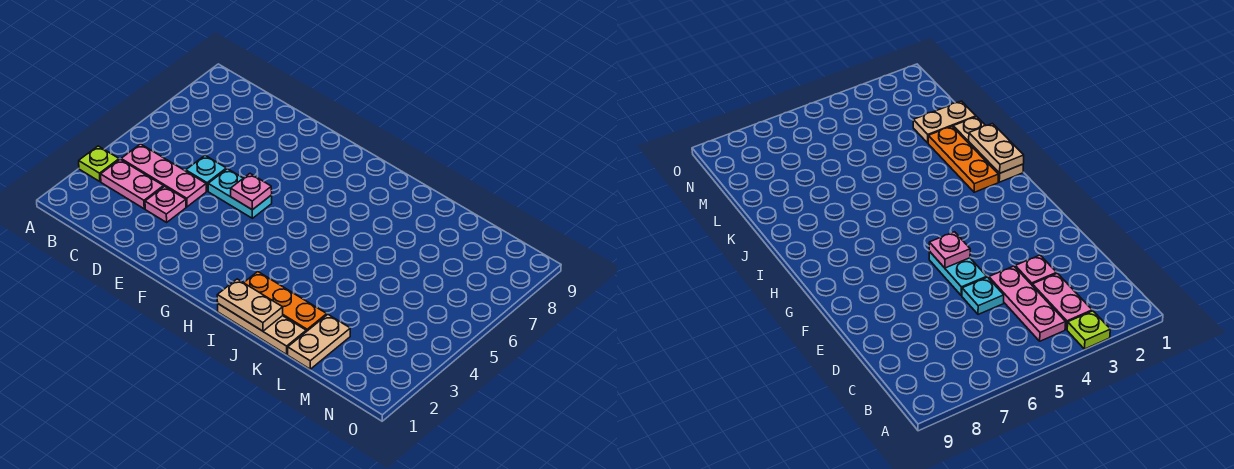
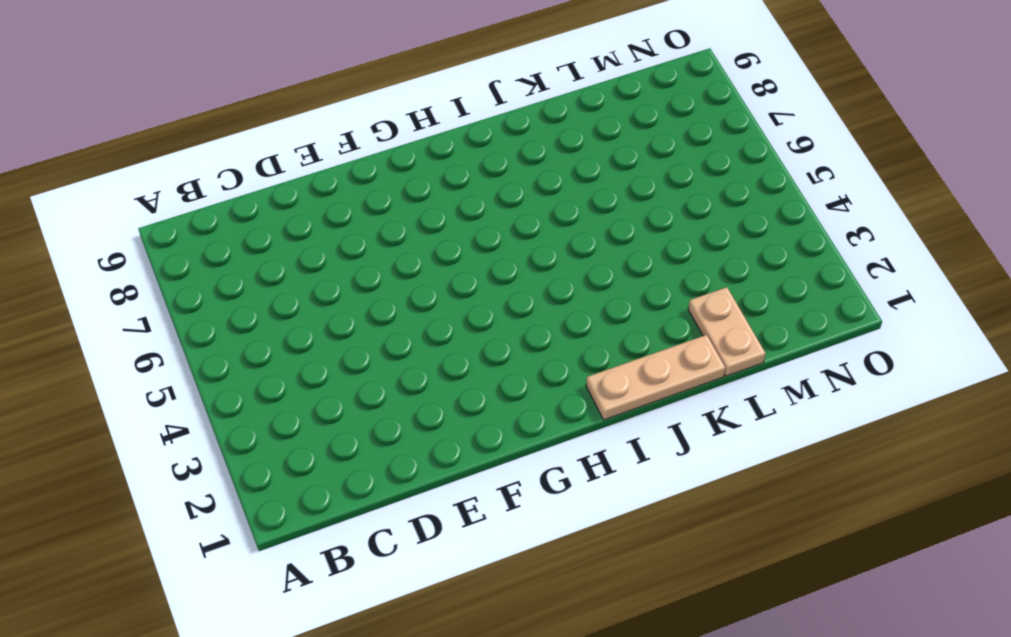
none -> lime plate A3 level 1
none -> pink plate B3:C3 level 1

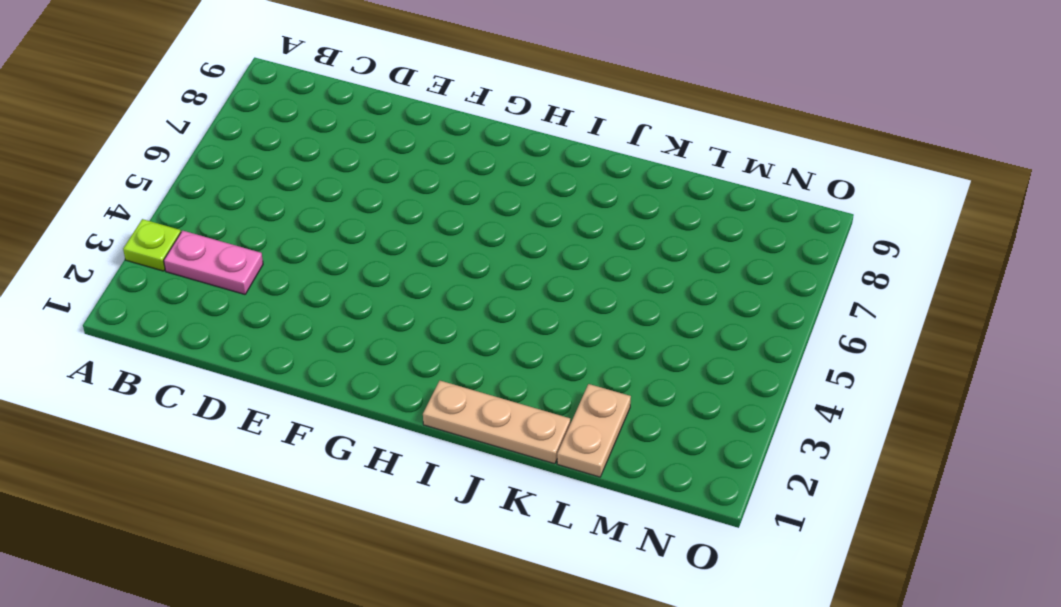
none -> pink plate B4:D4 level 1
none -> pink plate D3 level 1

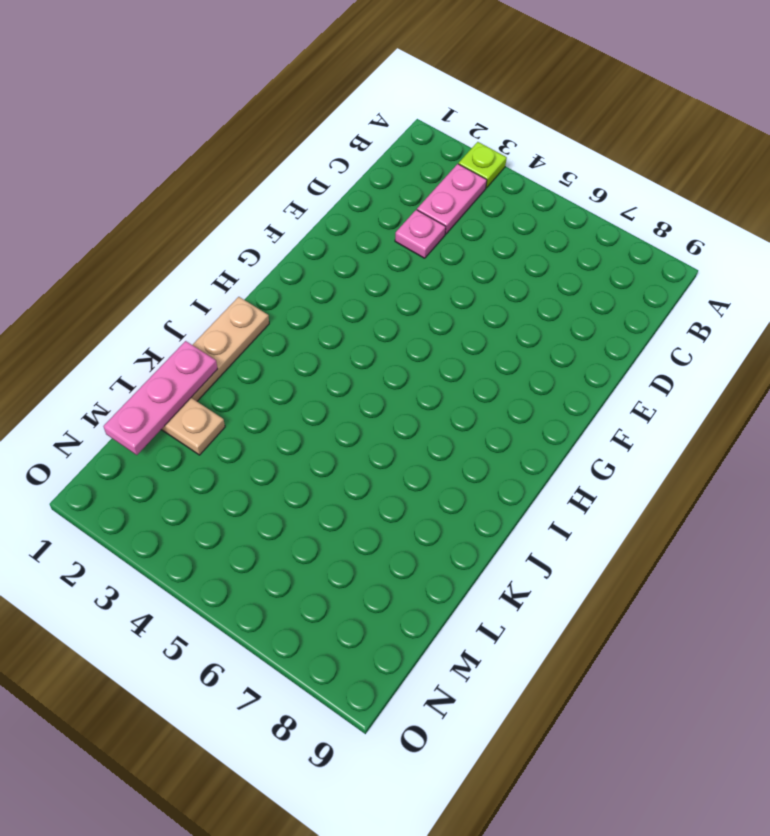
pink plate K1:M1 level 2 -> pink plate B4:D4 level 1
none -> cyan plate D5 level 1
none -> cyan plate E5:F5 level 1

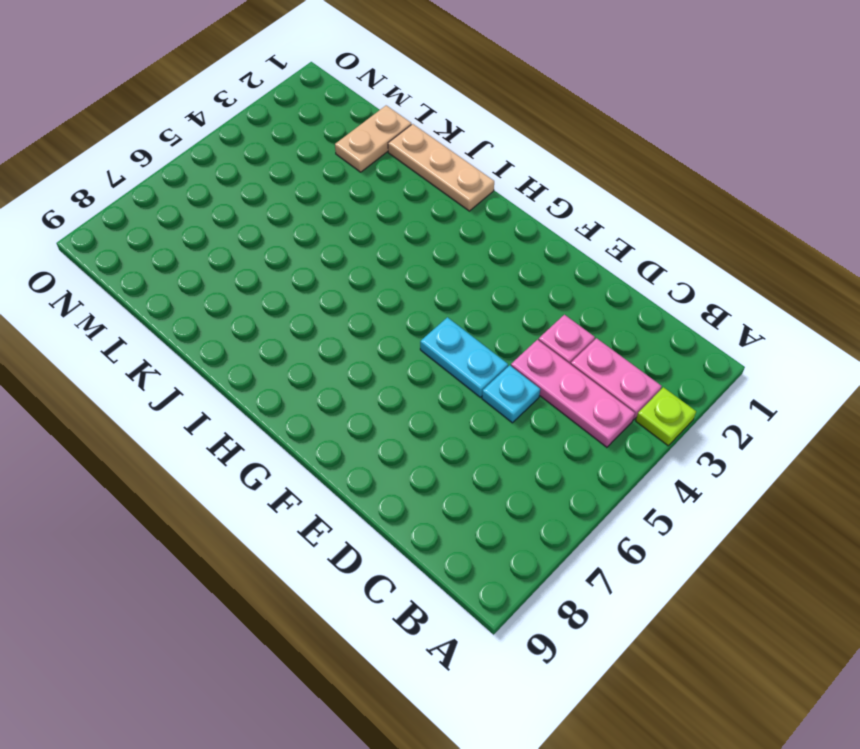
none -> orange plate I2:K2 level 1
none -> pink plate F5 level 2

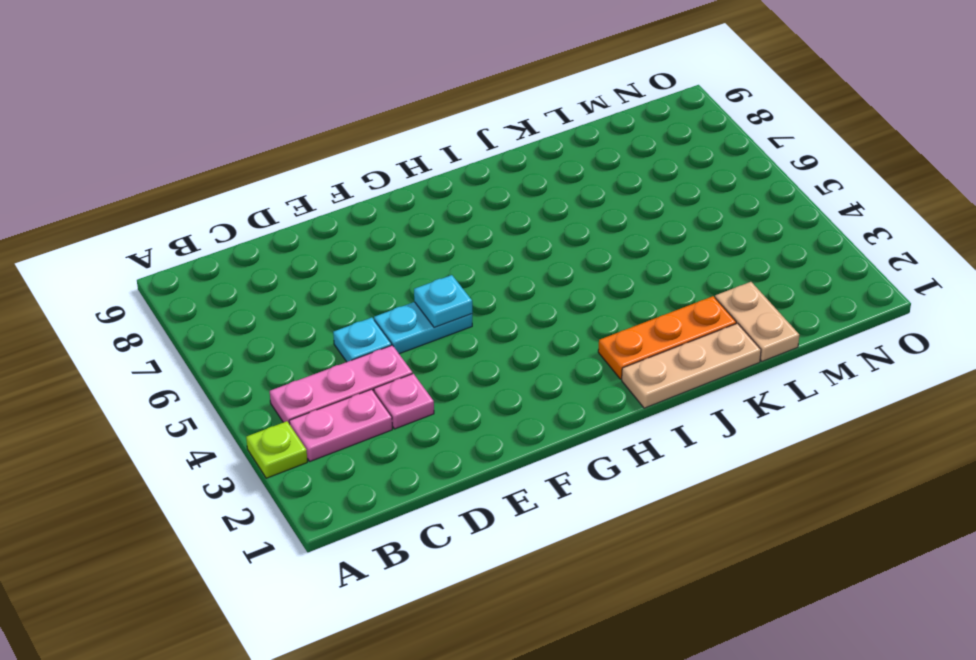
cyan plate F5 level 2 -> pink plate F5 level 2
none -> tan plate I1:J1 level 2

